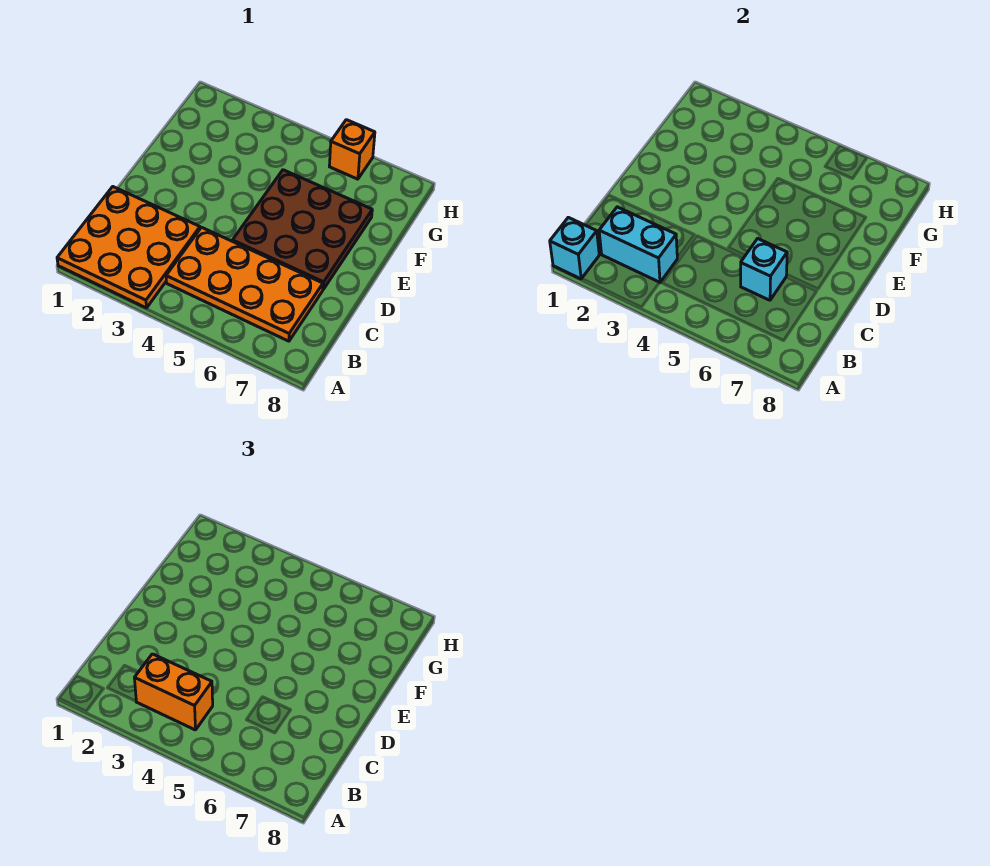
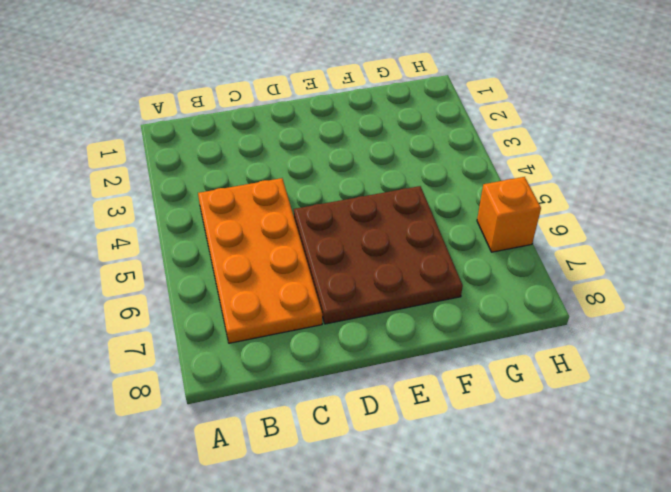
none -> orange plate A1:C3 level 1
none -> cyan brick A1 level 2

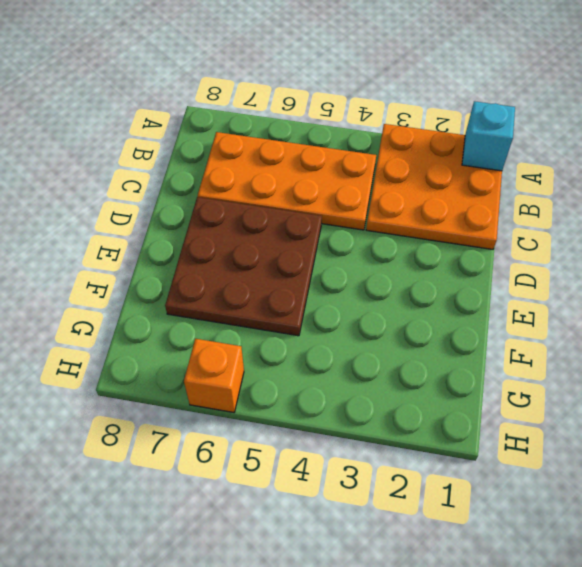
none -> cyan brick B2:B3 level 2
none -> cyan brick C6 level 2

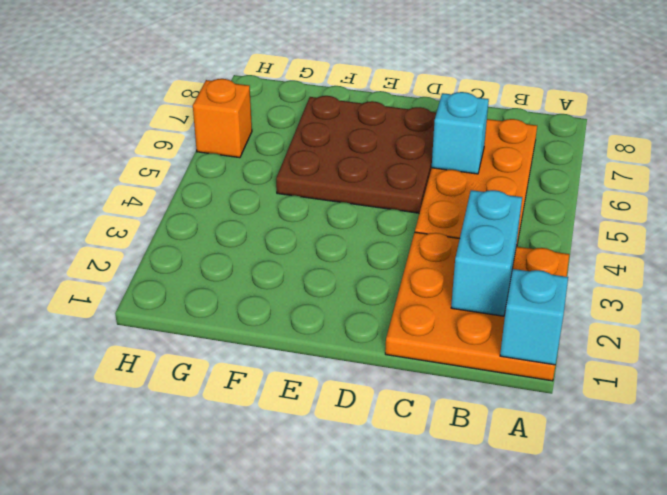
none -> orange brick B3:B4 level 3

